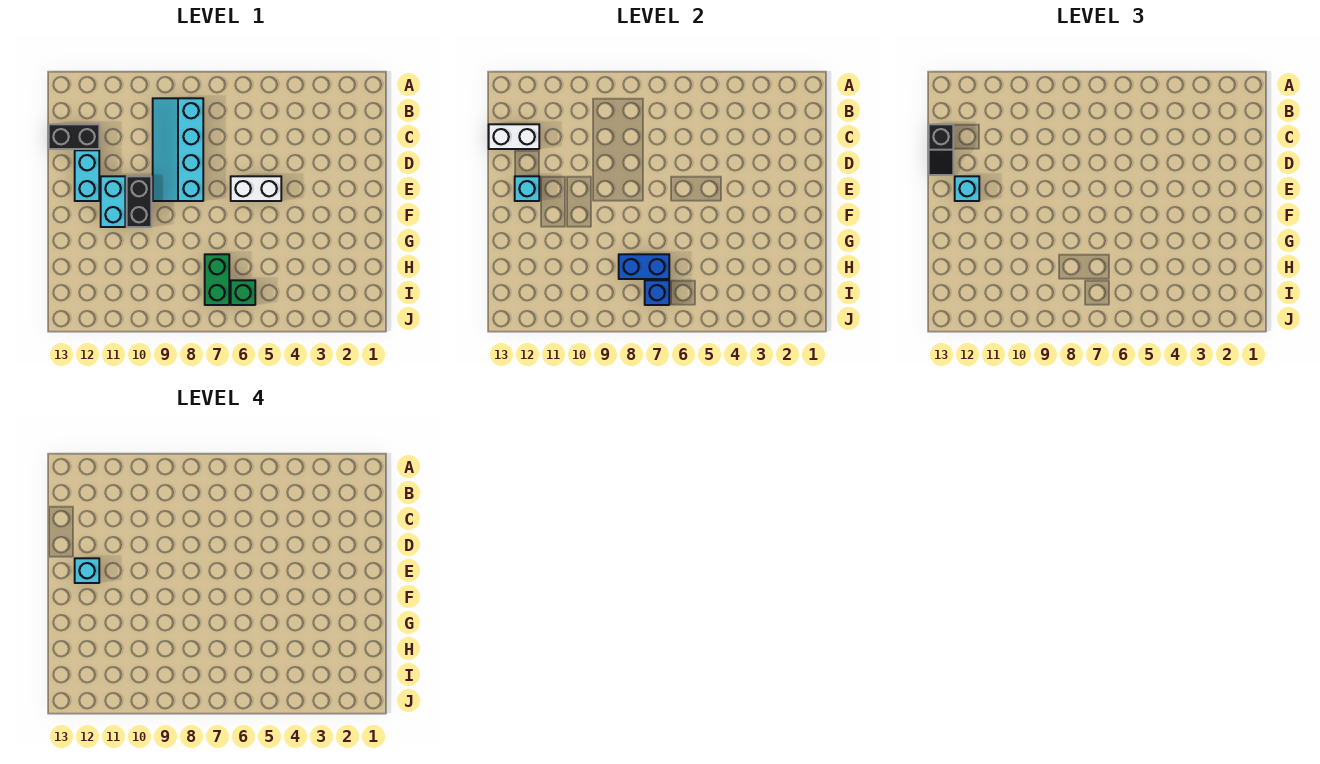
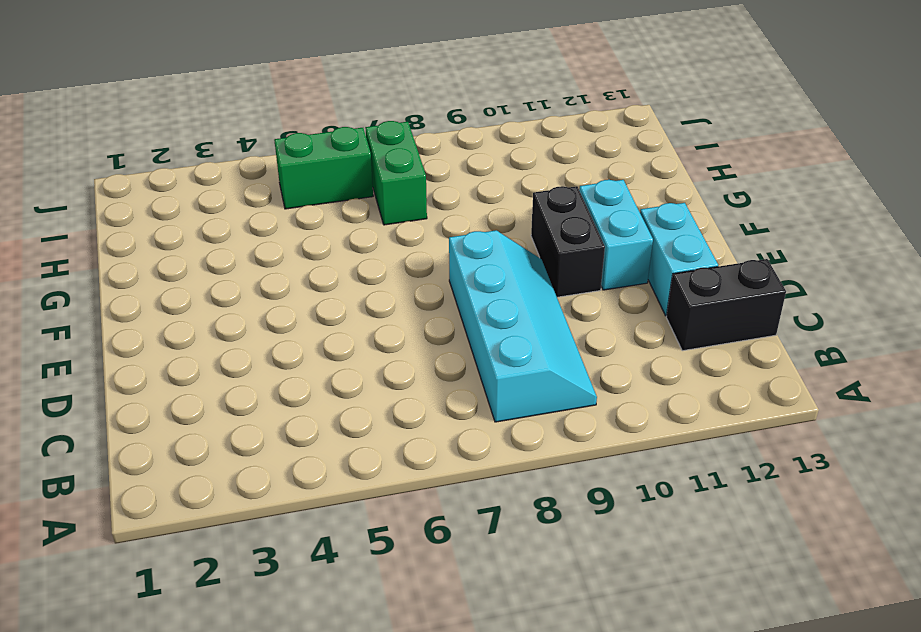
green brick I5:I6 level 1 -> green brick I6 level 1
none -> white brick E5:E6 level 1
none -> white brick C12:C13 level 2
none -> cyan brick E12 level 2

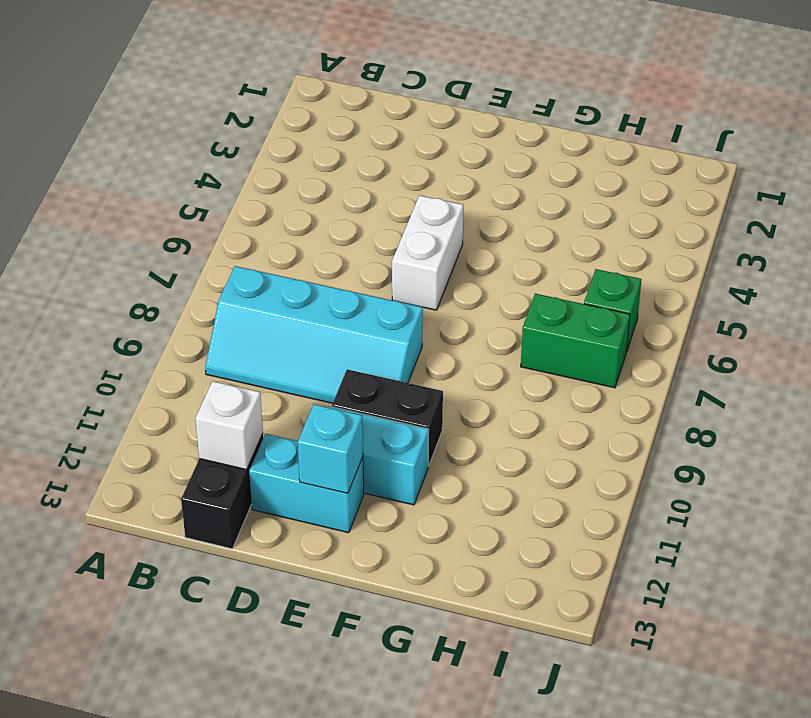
white brick C12 level 2 -> white brick C12:C13 level 2
none -> blue brick H7:H8 level 2
none -> blue brick I7 level 2
none -> black slope C13:D13 level 3 top C

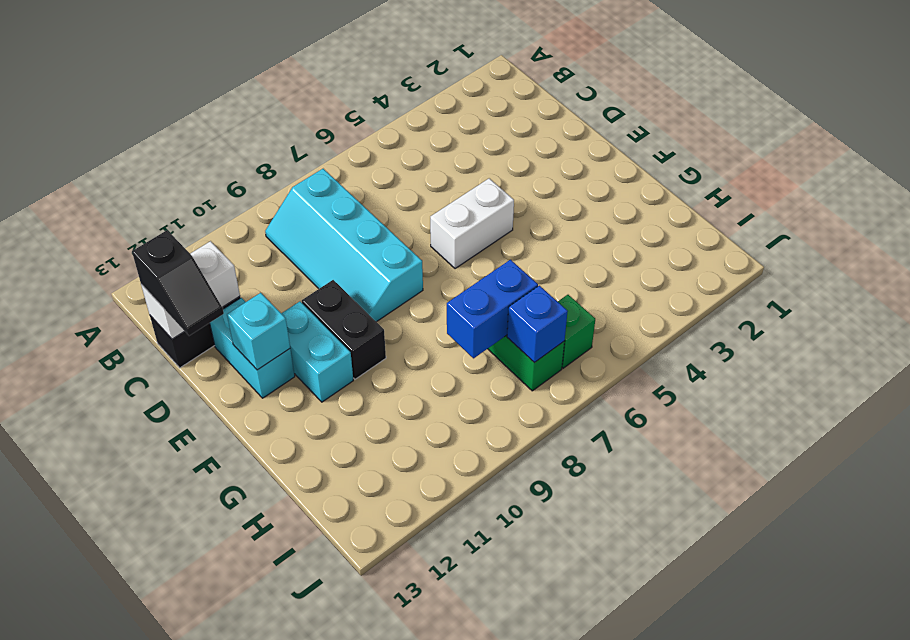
none -> cyan brick E12 level 3
none -> cyan brick E12 level 4

